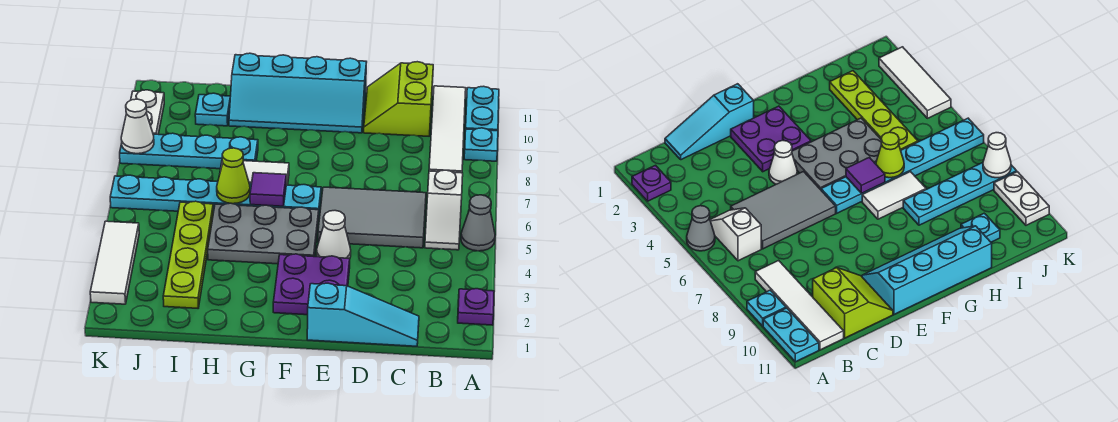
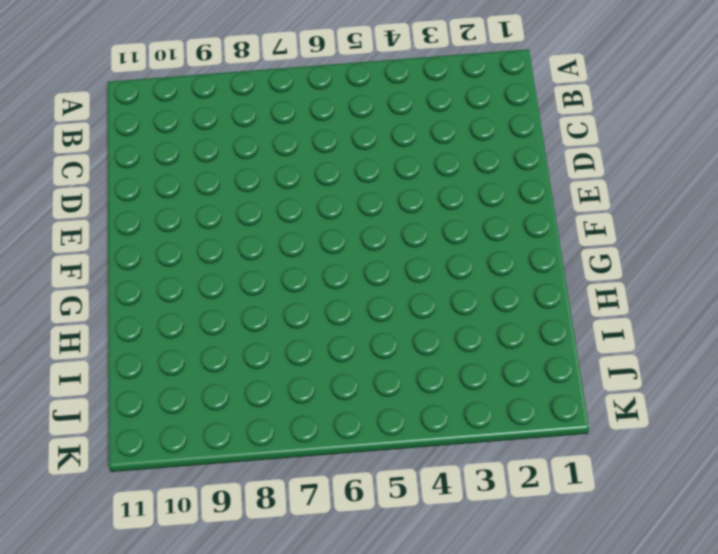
none -> purple plate A2 level 1
none -> grey cone A5 level 1
none -> cyan plate A9 level 1

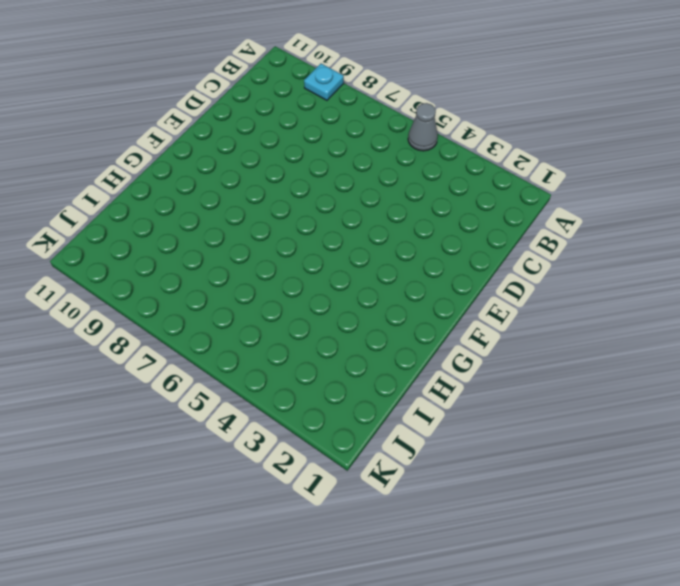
none -> purple plate A2 level 1
none -> cyan plate A10:A11 level 1
none -> white slope B5:B6 level 1 top 6

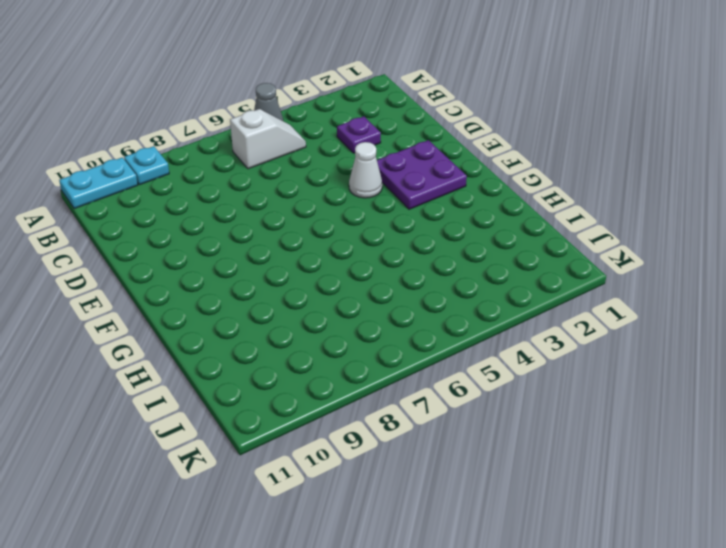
purple plate C3 level 1 -> purple plate A2 level 1
none -> white tile B8:B11 level 1
none -> cyan slope C1:E1 level 1 top E
none -> grey tile C5:E6 level 1

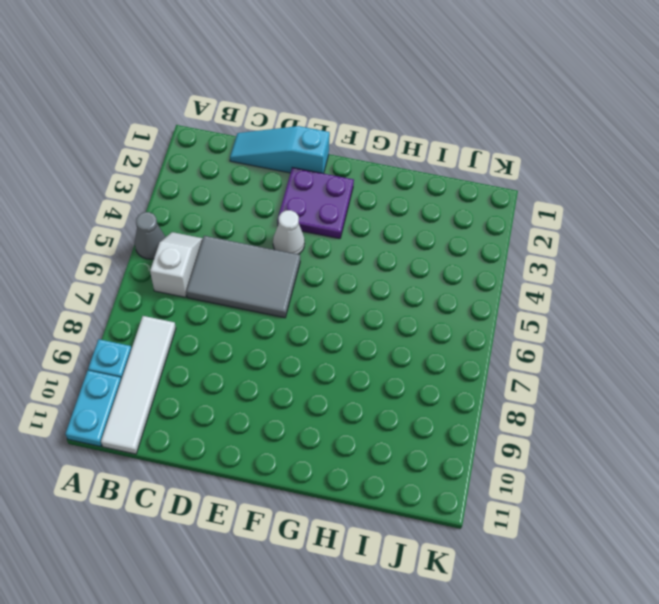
none -> purple plate A2 level 1
none -> lime slope C10:D11 level 1 top C
none -> cyan slope E10:H11 level 1 top 11

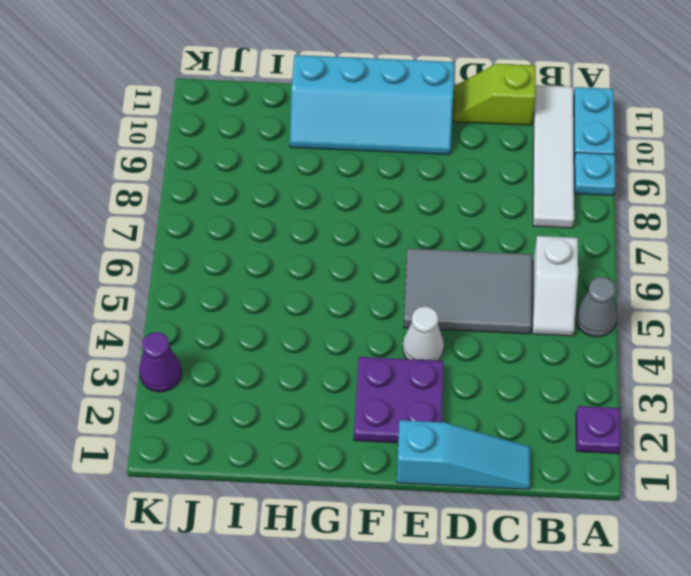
lime slope C11:D11 level 1 top C -> lime slope C10:D11 level 1 top C
purple cone K3 level 1 -> white tile K2:K4 level 1
none -> grey plate F4:H5 level 1
none -> cyan plate F6:K6 level 1
none -> white tile G7:H7 level 1

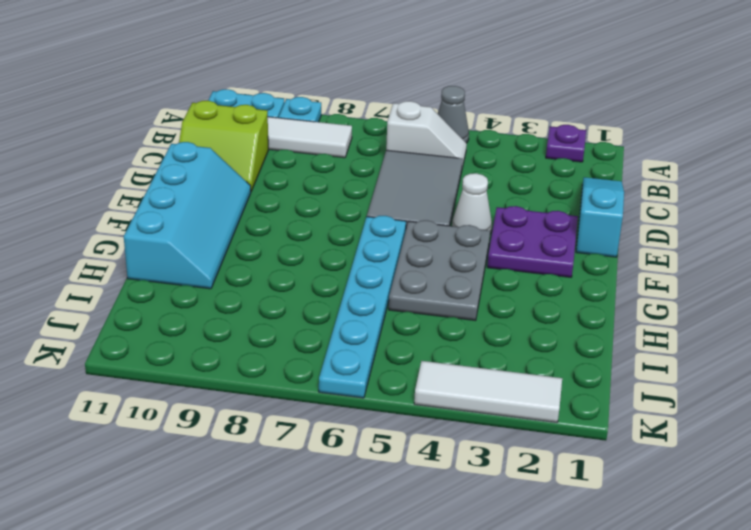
none -> white tile G7:H7 level 1
none -> cyan plate H8:K8 level 1
none -> lime plate I2:I5 level 1

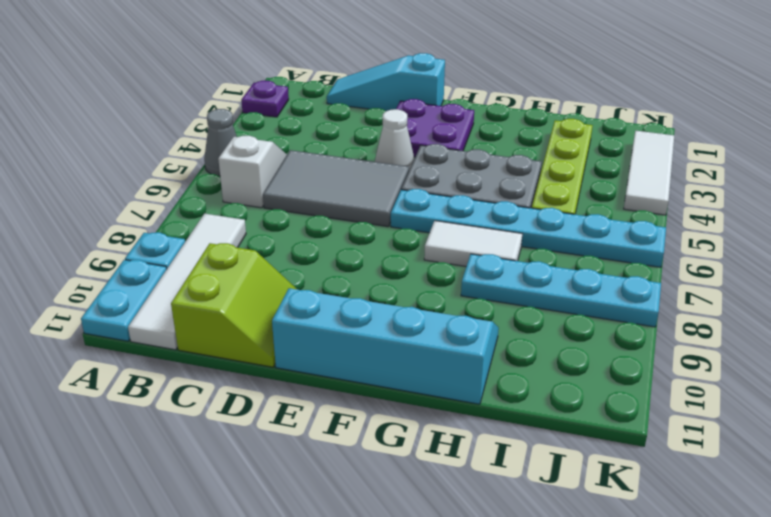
none -> cyan plate I10 level 1
none -> white plate K9:K10 level 1
none -> purple tile G6 level 2

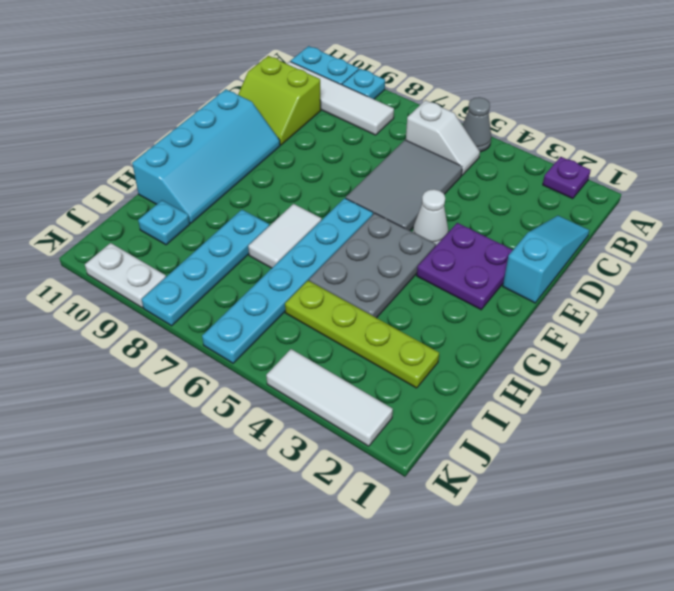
none -> purple tile G6 level 2
none -> lime cone H6 level 2
none -> white cone K8 level 2

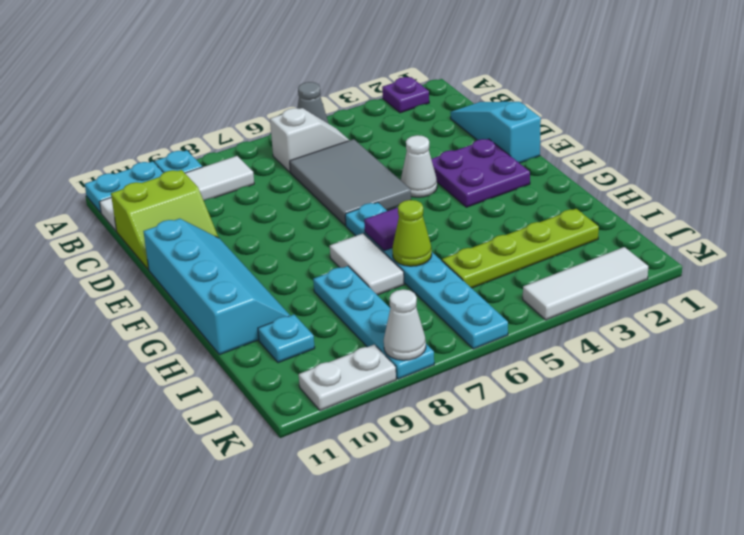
none -> grey plate F4:H5 level 1

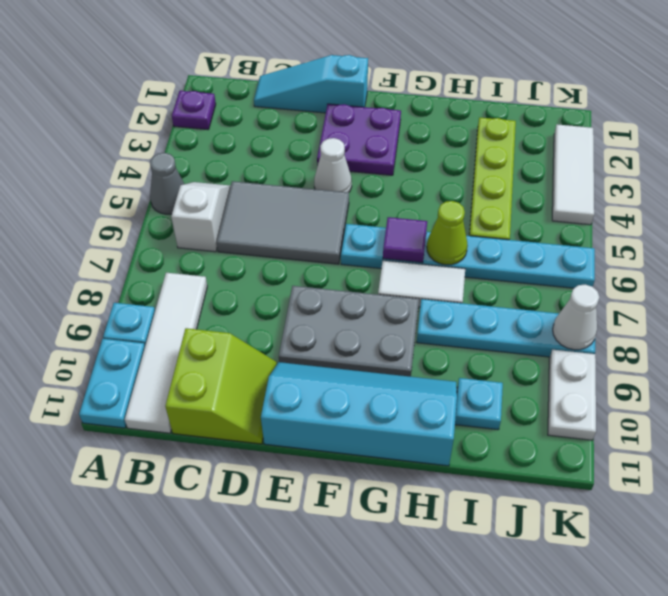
grey plate E8:G9 level 1 -> grey plate F4:H5 level 1

